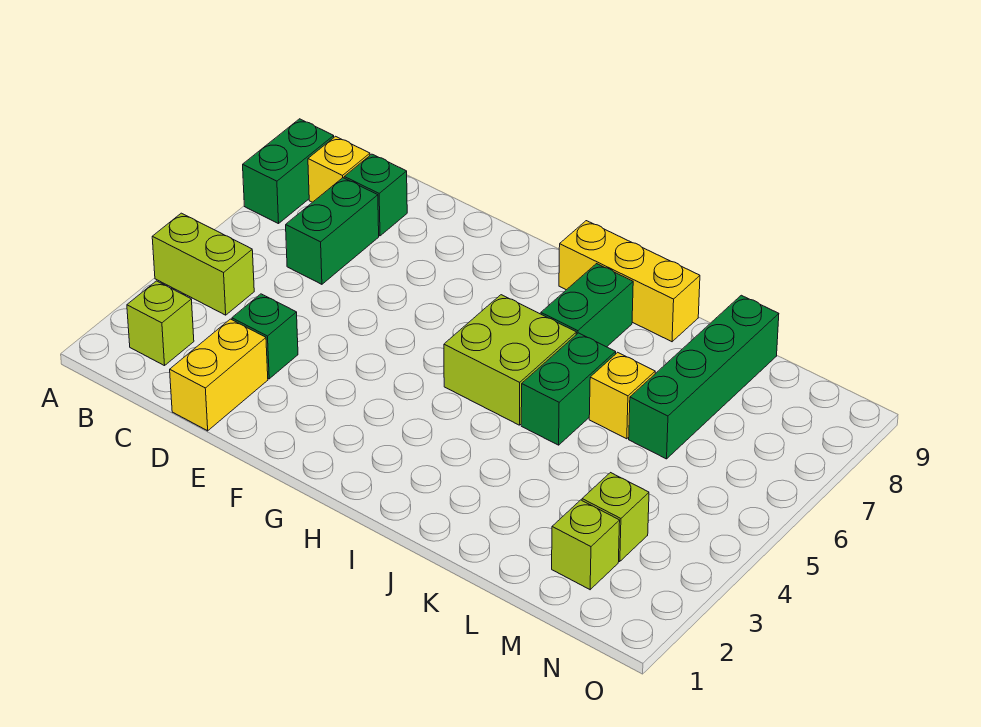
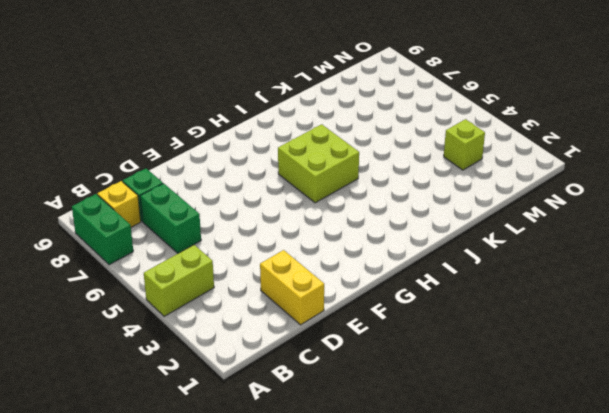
none -> lime brick B2 level 1
none -> green brick D3 level 1
none -> yellow brick H9:J9 level 1

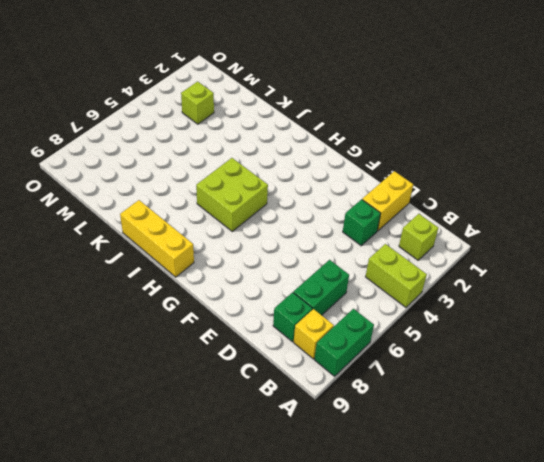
none -> green brick I7:I8 level 1
none -> green brick J5:J6 level 1
none -> yellow brick K6 level 1

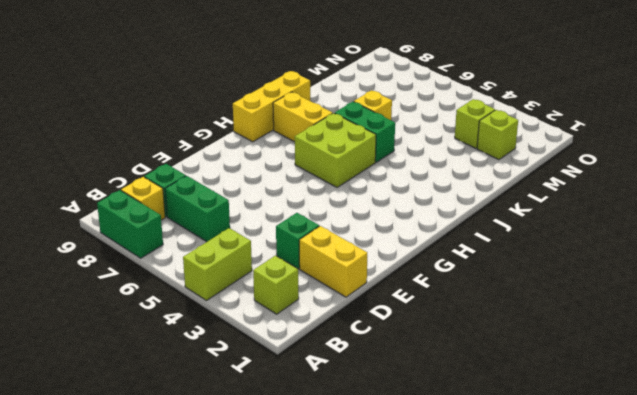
yellow brick I7:I8 level 1 -> green brick I7:I8 level 1
none -> green brick L6:L9 level 1

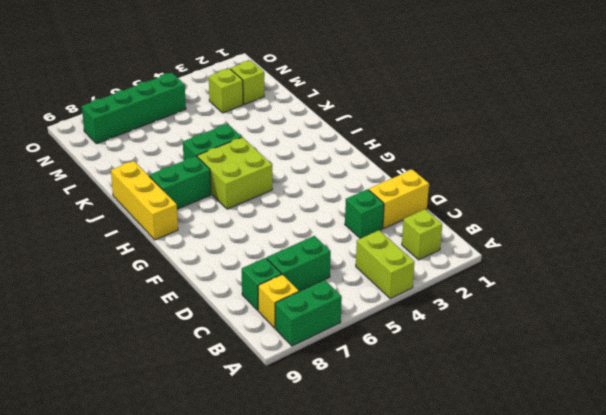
green brick N5:N8 level 1 -> green brick L6:L9 level 1
none -> yellow brick K6 level 1

